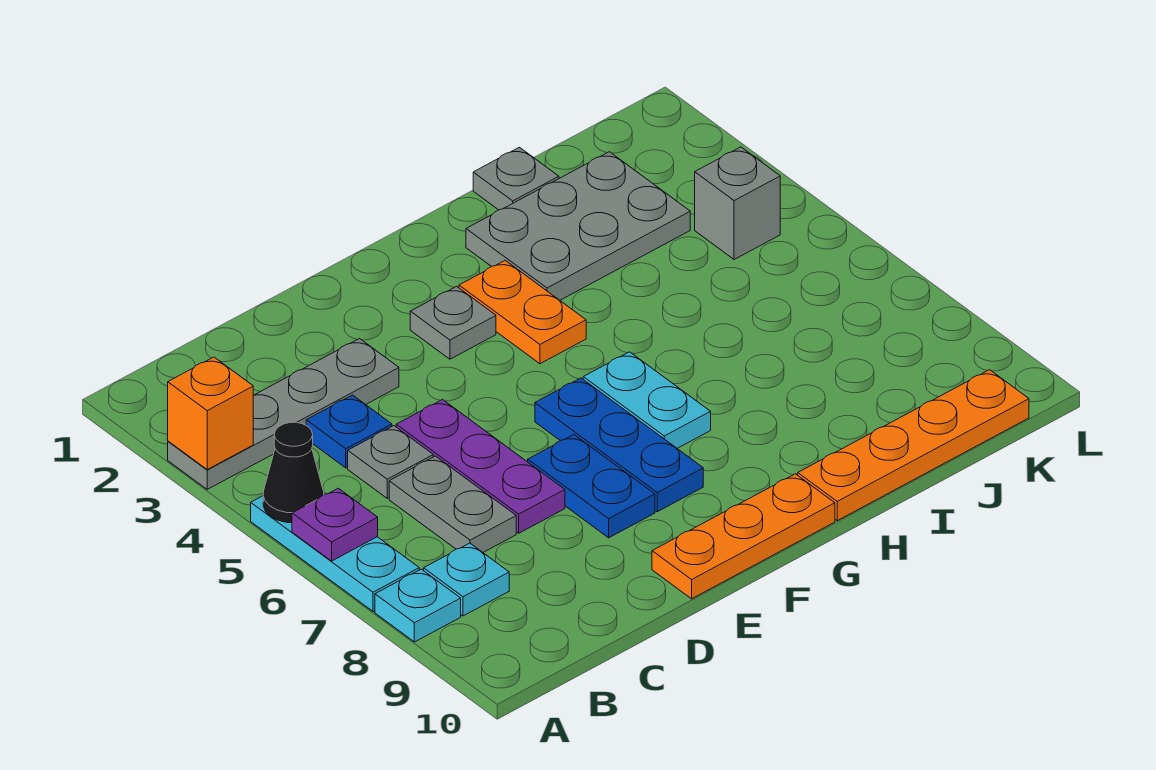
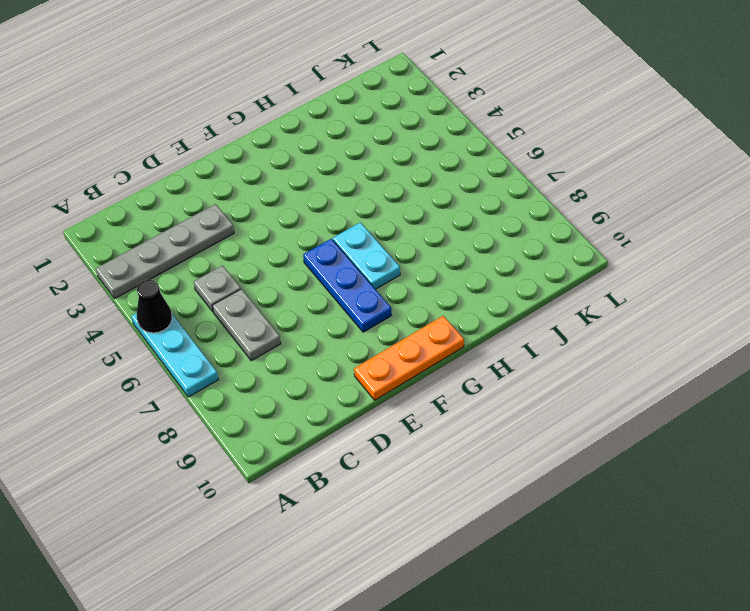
none -> cyan plate A8 level 1
none -> cyan plate B8 level 1
none -> blue plate C4 level 1

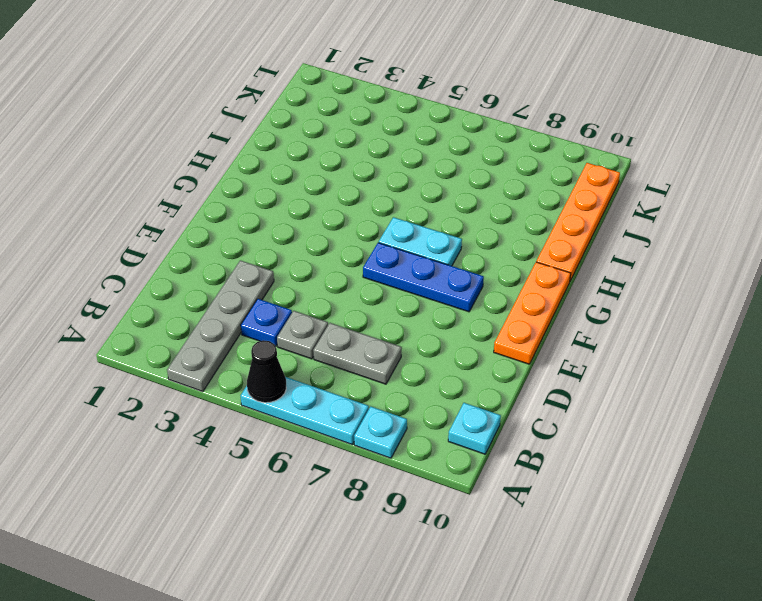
cyan plate B10 level 1 -> cyan plate B8 level 1
none -> purple plate D5:D7 level 1
none -> blue plate E7:E8 level 1
none -> grey plate F3 level 1

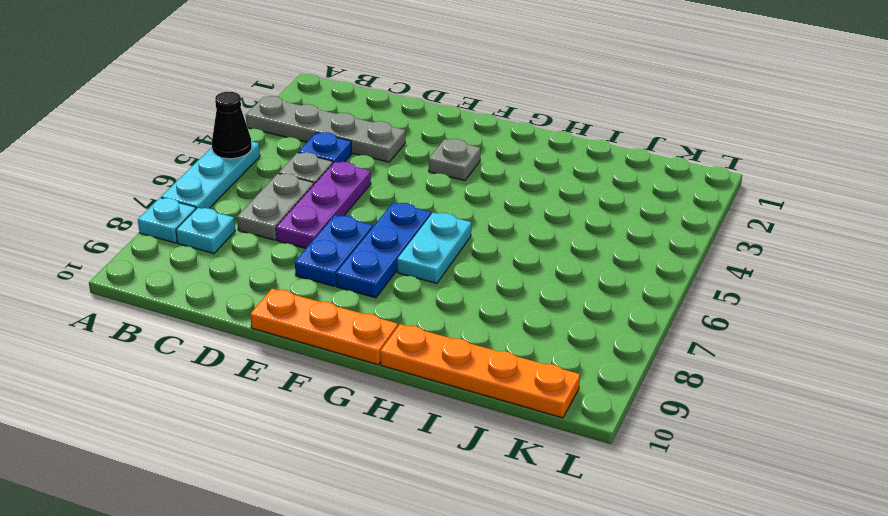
none -> orange plate G3:G4 level 1
none -> grey plate H2:J3 level 1
none -> grey plate I1 level 1

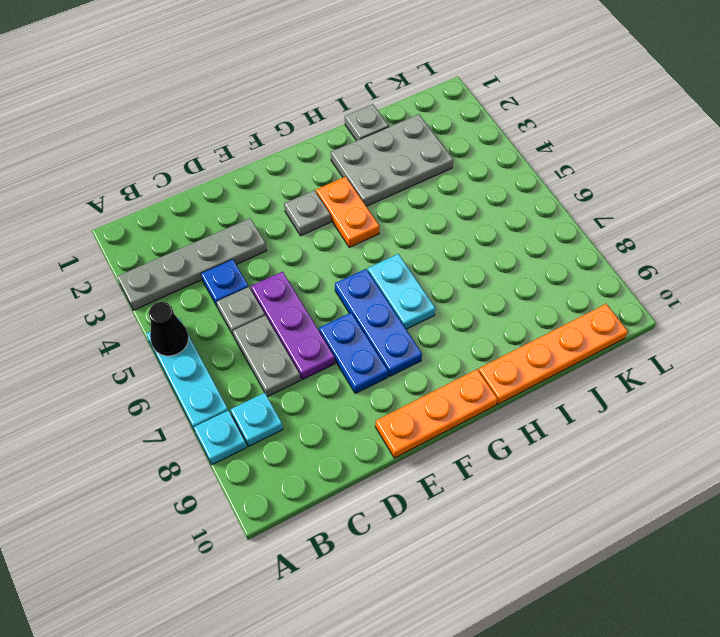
none -> grey brick K4 level 1
none -> orange brick A3 level 2
none -> purple plate A6 level 2

